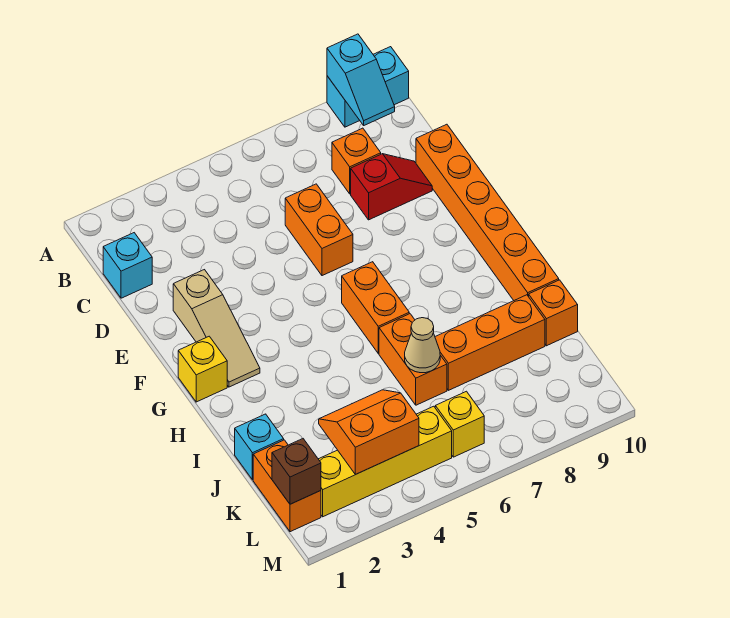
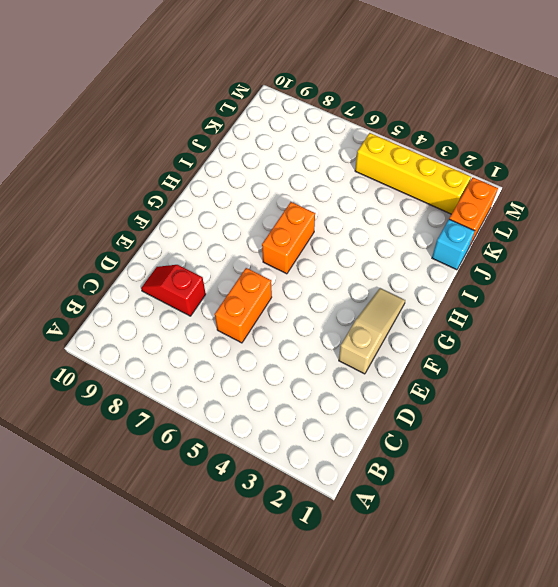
none -> cyan brick A9:A10 level 1
none -> cyan brick C1 level 1
none -> orange brick C8 level 1

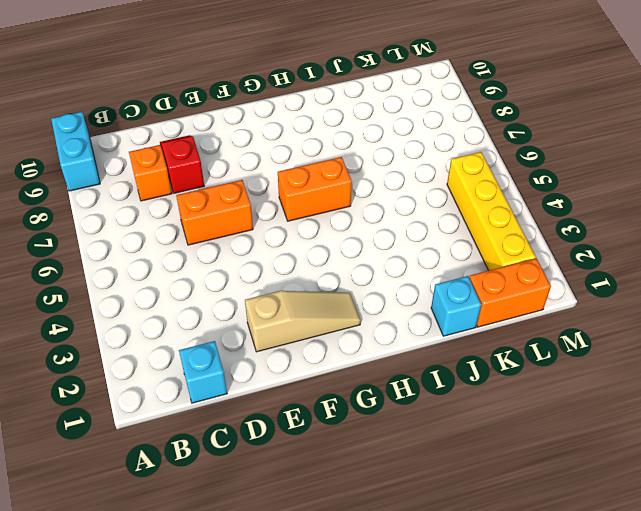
none -> orange brick D10:I10 level 1
none -> yellow brick G1 level 1
none -> orange brick I6:J6 level 1

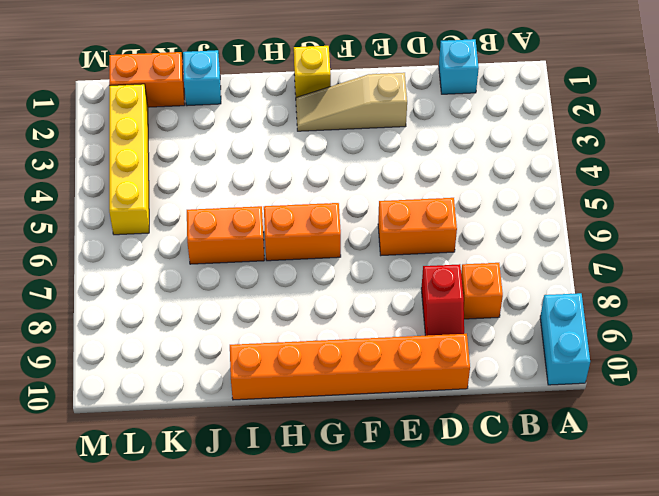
none -> orange brick J7:J9 level 1
none -> orange brick J10 level 1
none -> yellow brick L6 level 1

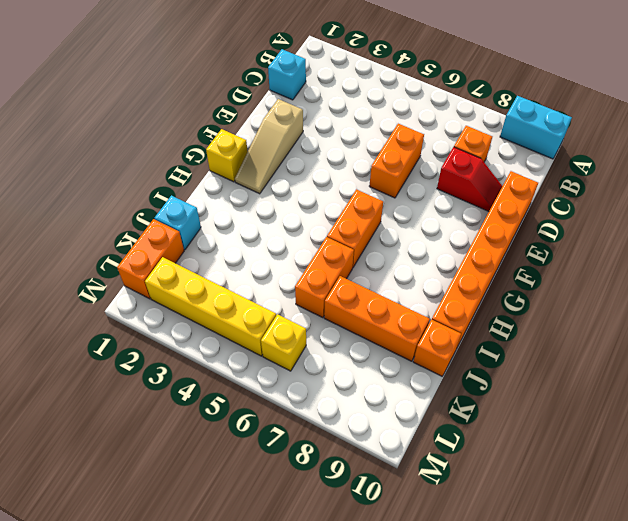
none -> cyan slope A9:B9 level 2 top A
none -> tan cone J6 level 2
none -> orange slope K3:L4 level 2 top L

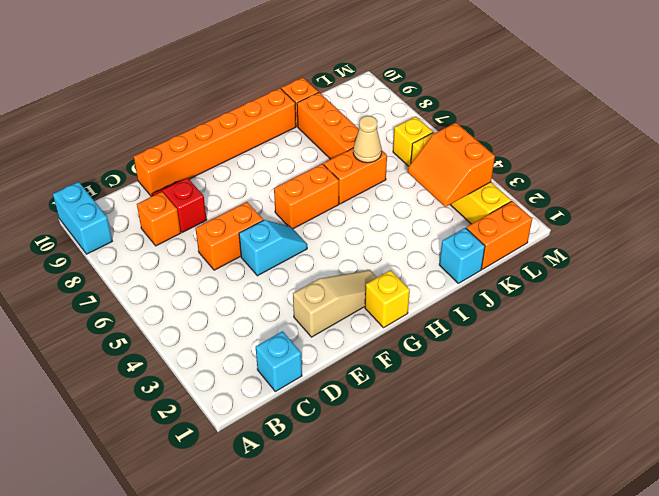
cyan slope E5:F5 level 1 top E -> cyan slope A9:B9 level 2 top A
none -> brown brick L1 level 2

